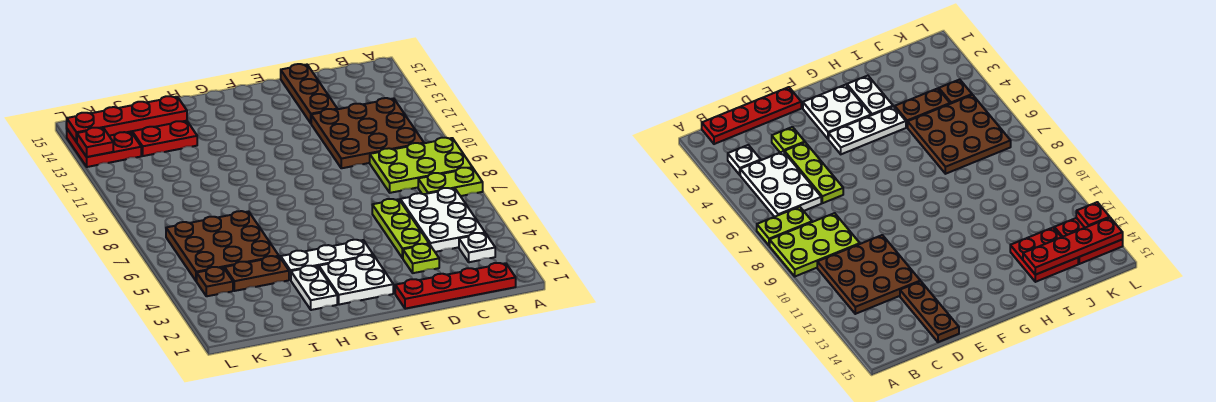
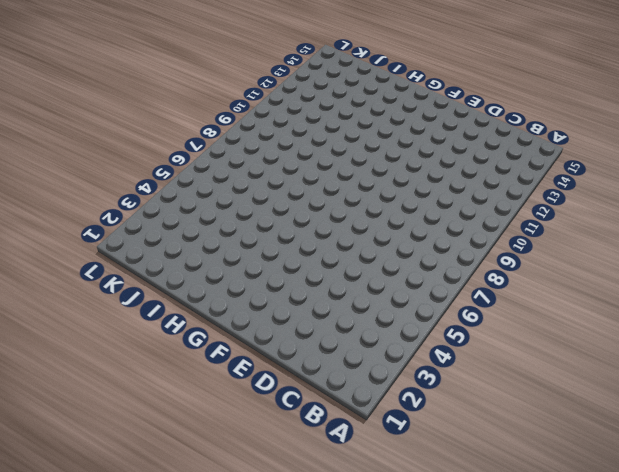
none -> lime plate A7:B7 level 1
none -> lime plate A8:C9 level 1
none -> red plate B1:E1 level 1

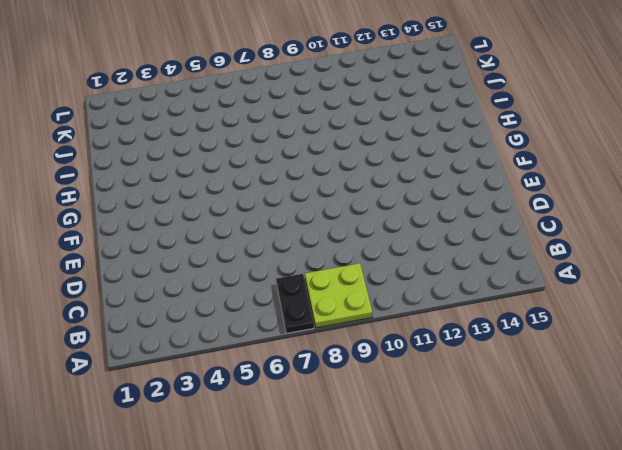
black plate A7:B7 level 1 -> lime plate A7:B7 level 1
lime plate A8:B9 level 1 -> lime plate A8:C9 level 1
none -> red plate B1:E1 level 1
none -> white plate B3 level 1
none -> white plate B4:C6 level 1

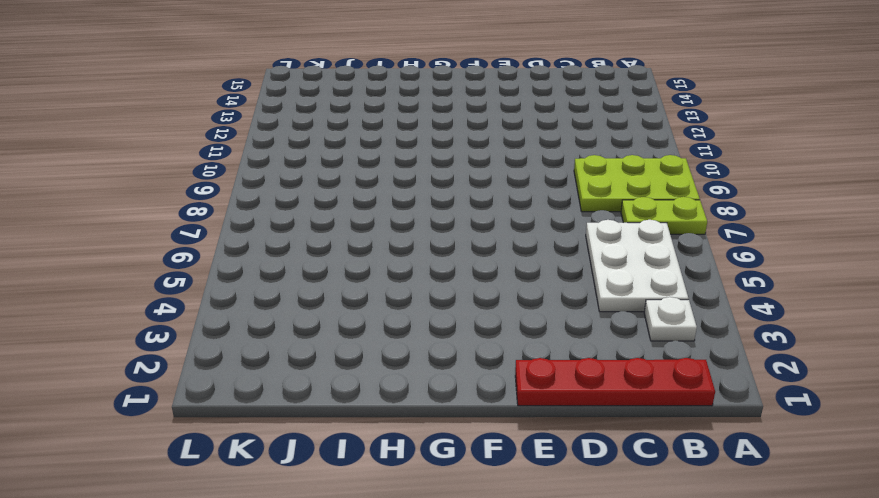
none -> brown plate B10:D12 level 1
none -> lime plate D3 level 1
none -> lime plate D4:D6 level 1

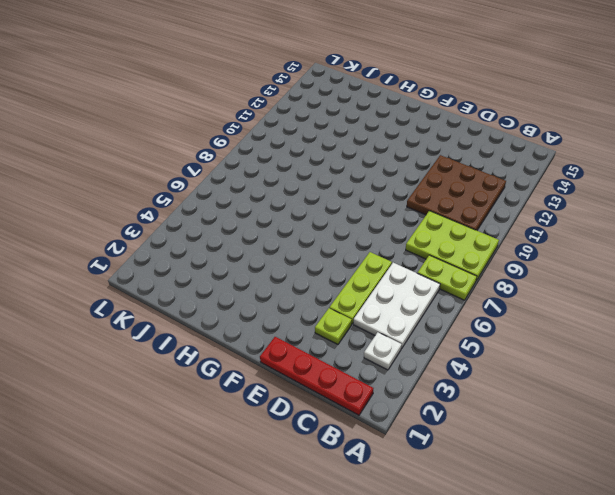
none -> brown plate D13:D15 level 1
none -> white plate F2:G3 level 1
none -> white plate F4:H4 level 1

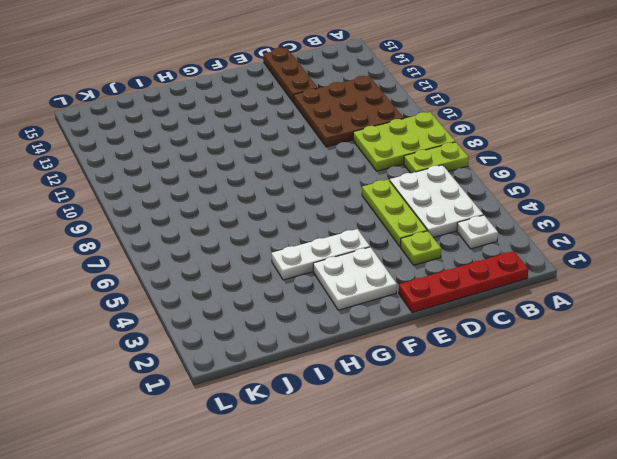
none -> white plate H2:H3 level 1
none -> brown plate I4:J4 level 1
none -> brown plate I5:K7 level 1

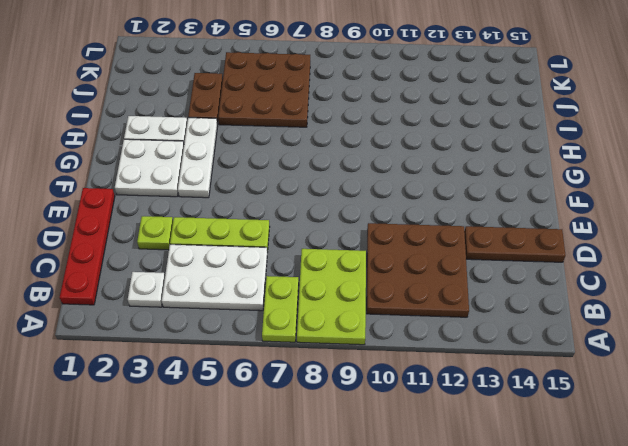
none -> red plate I13:J14 level 1
none -> brown plate K4 level 1
none -> red plate K13:L14 level 1

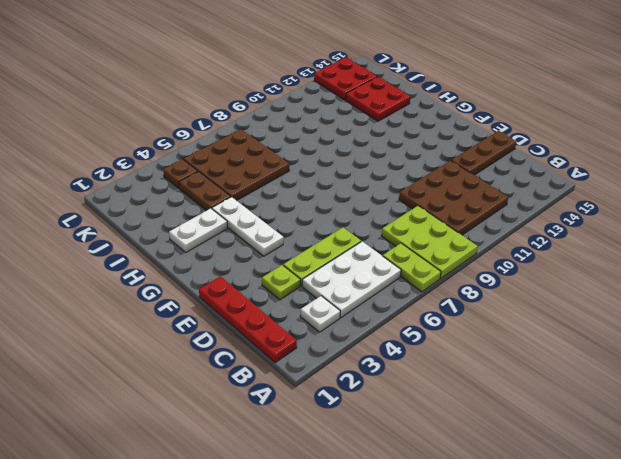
none -> white plate F2:G3 level 1
none -> red plate I14:L14 level 2
none -> red plate L13 level 2

